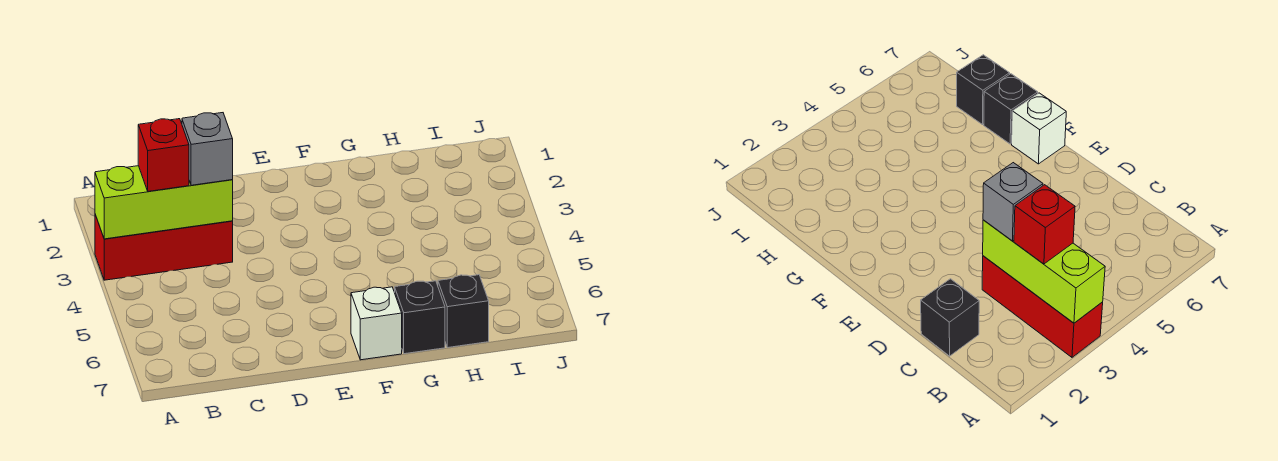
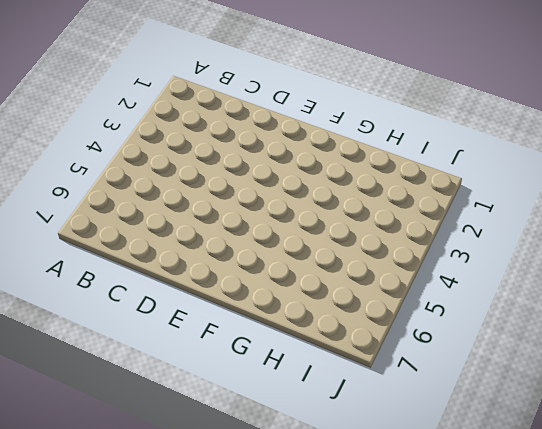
none -> red brick A3:C3 level 1
none -> black brick C1 level 1

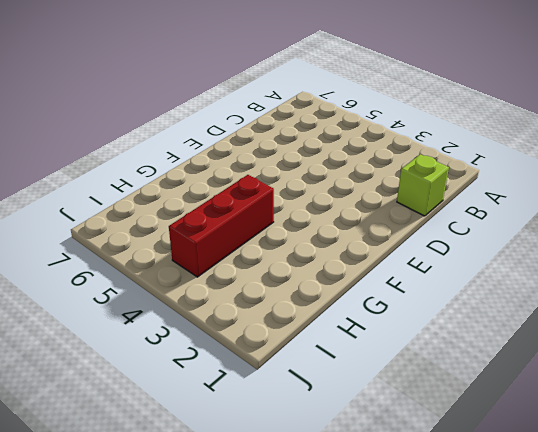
lime brick C1 level 1 -> black brick C1 level 1
red brick G4:I4 level 1 -> red brick A3:C3 level 1
none -> white brick F7 level 1
none -> black brick G7 level 1

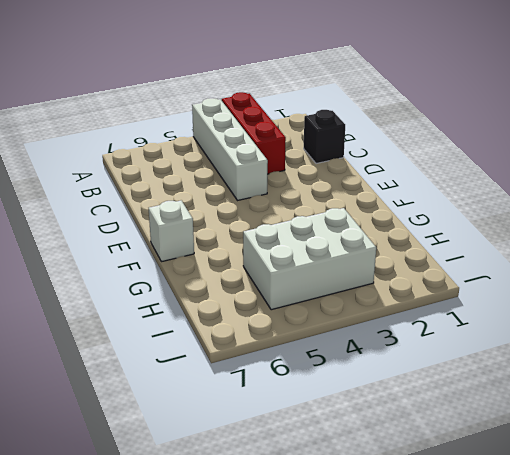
white brick A4:D4 level 1 -> none
white brick H3:I5 level 1 -> none
none -> black brick G7 level 1
none -> black brick H7 level 1

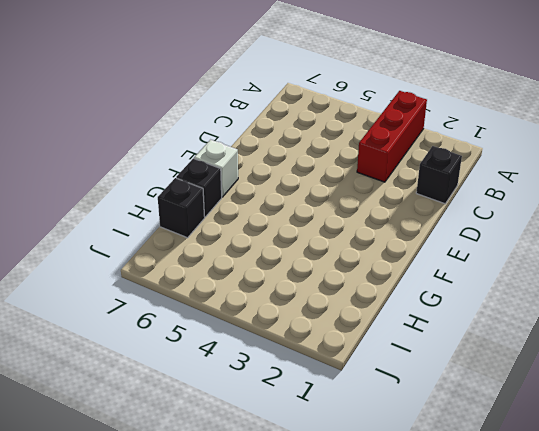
none -> lime brick A3:C3 level 2
none -> red brick B3 level 3

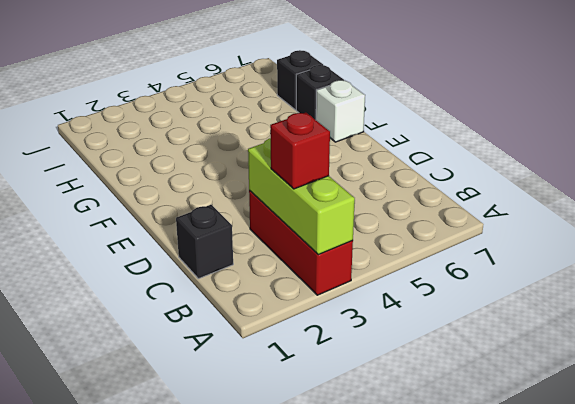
none -> grey brick C3 level 3

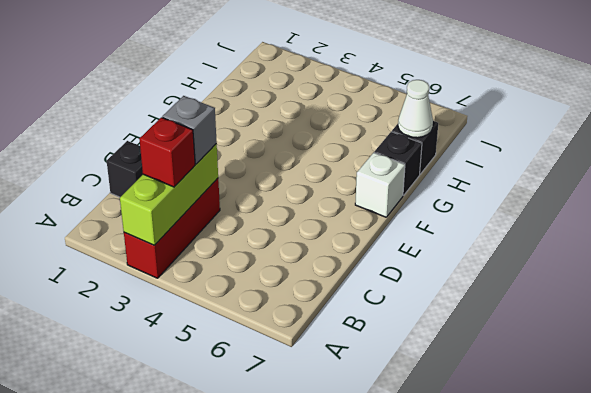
white cone H7 level 2 -> none

